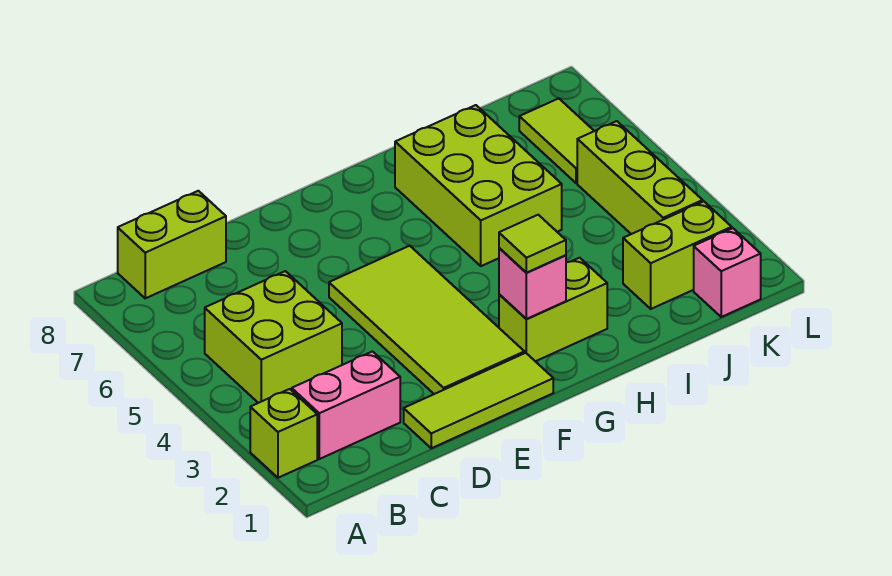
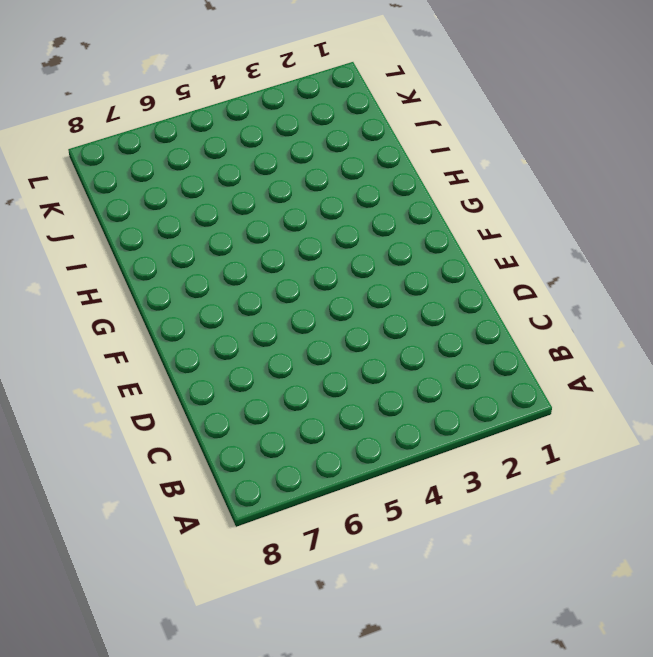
none -> lime brick A2 level 1
none -> pink brick B2:C2 level 1
none -> lime brick B4:C5 level 1

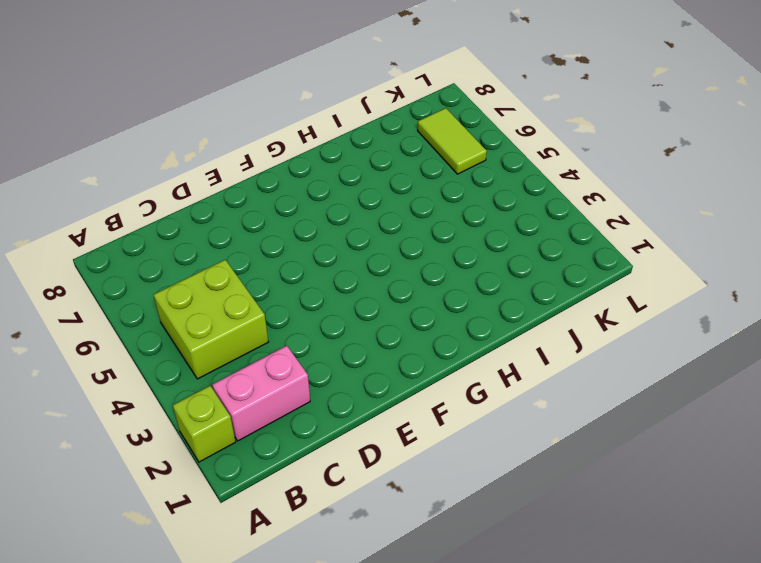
none -> lime brick B8:C8 level 1
none -> lime tile D1:F1 level 1
none -> lime tile E2:F5 level 1

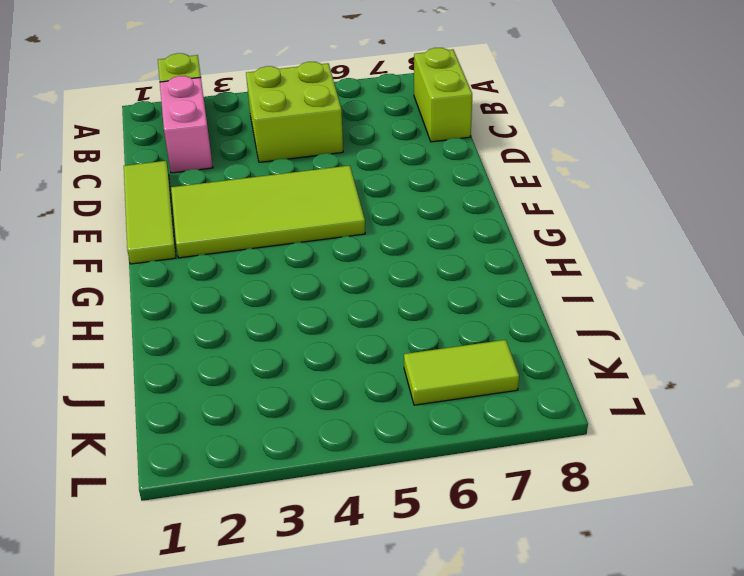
none -> lime brick G2:H2 level 1
none -> lime brick H5:I7 level 1
none -> lime brick J2:K2 level 1

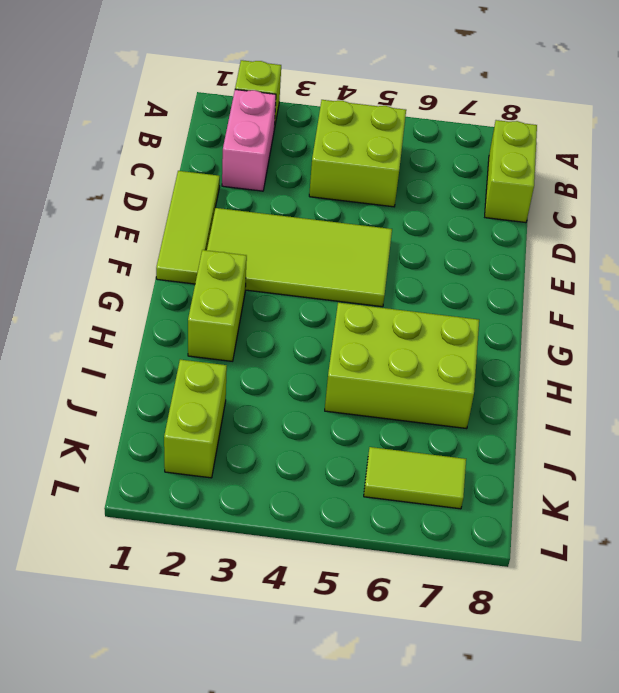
none -> pink brick K1 level 1
none -> lime brick K3:K5 level 1
none -> pink brick G2 level 2

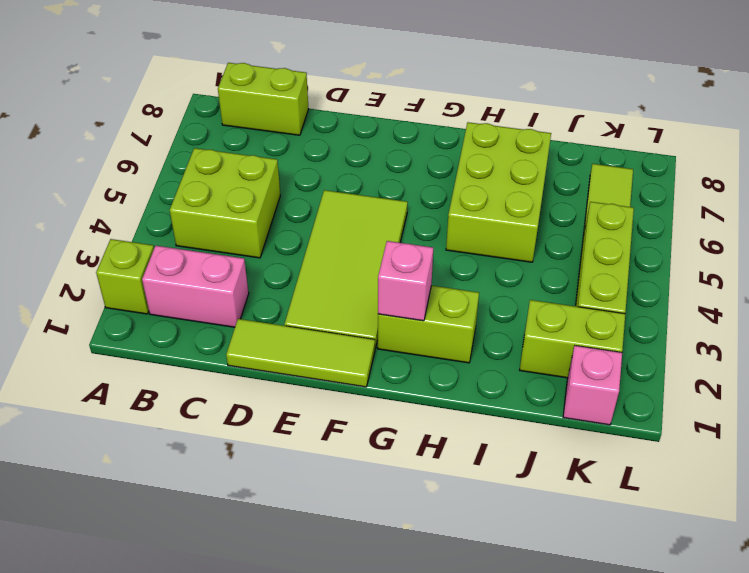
none -> lime tile G2 level 3

